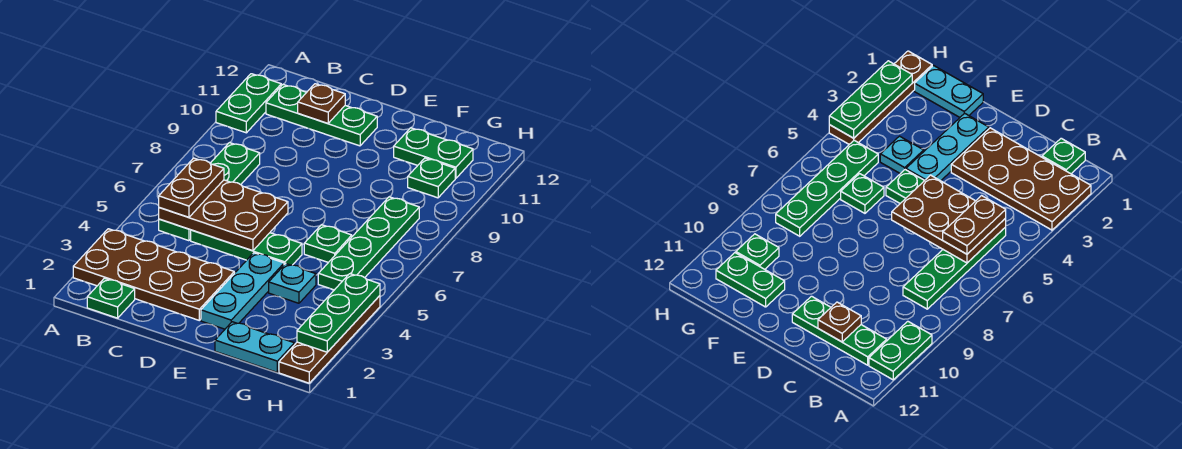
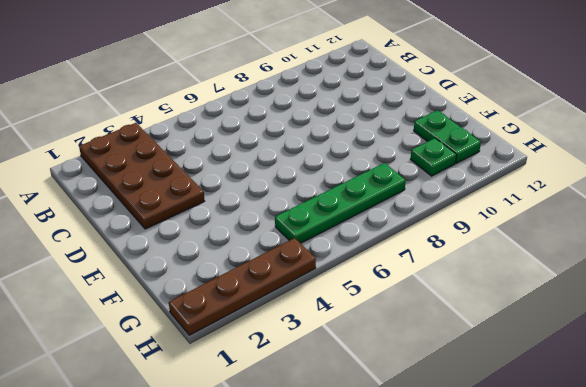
none -> green plate A10:A11 level 1
none -> green plate B1 level 1
none -> green plate B5:B8 level 1

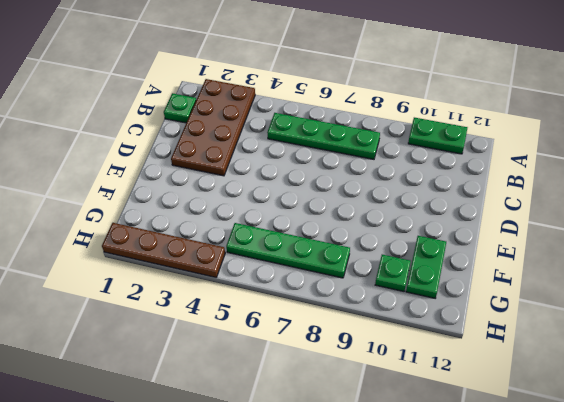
none -> green plate B11:D11 level 1
none -> green plate C5:E5 level 1
none -> cyan plate E2:E4 level 1

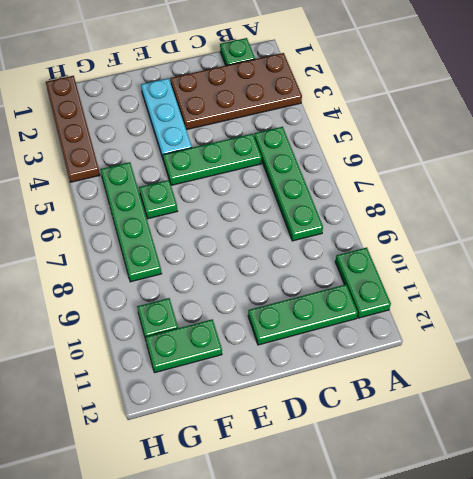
none -> cyan plate F1:G1 level 1
none -> cyan plate F4 level 1
none -> brown plate B5:D6 level 2

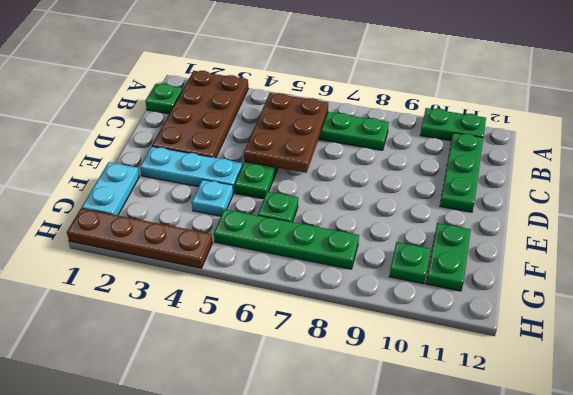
none -> brown plate C11 level 2
none -> green plate H2:H4 level 2
none -> brown plate B5:B6 level 3

